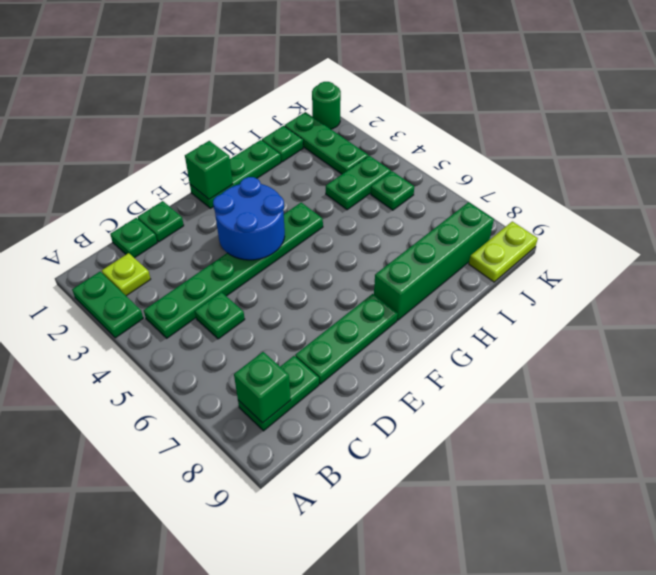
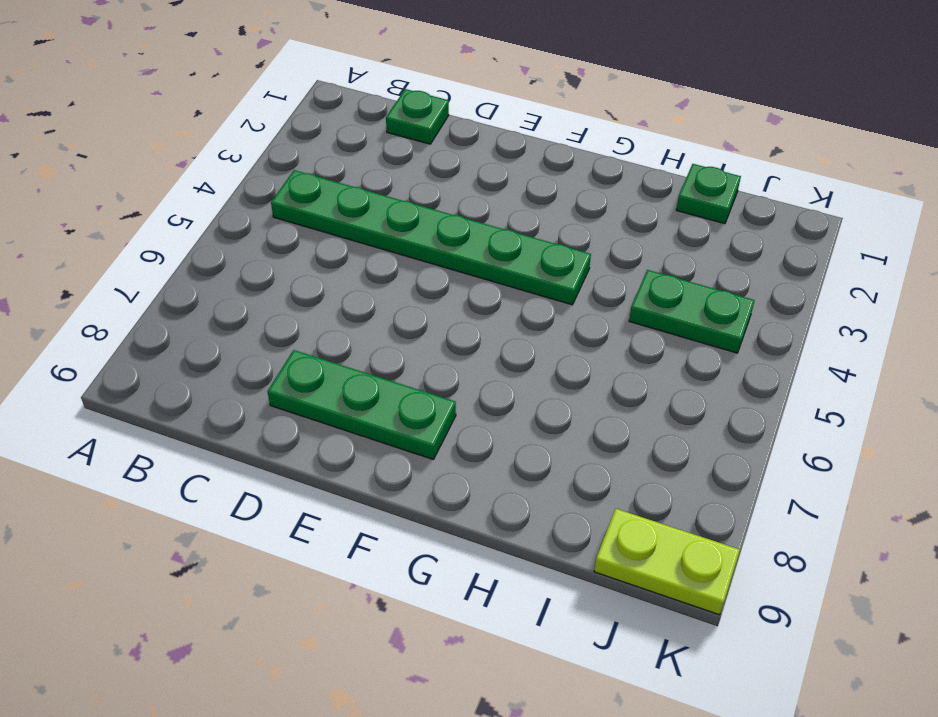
none -> green plate A2:A3 level 1
none -> lime plate B2 level 1
none -> green plate B8:C8 level 1

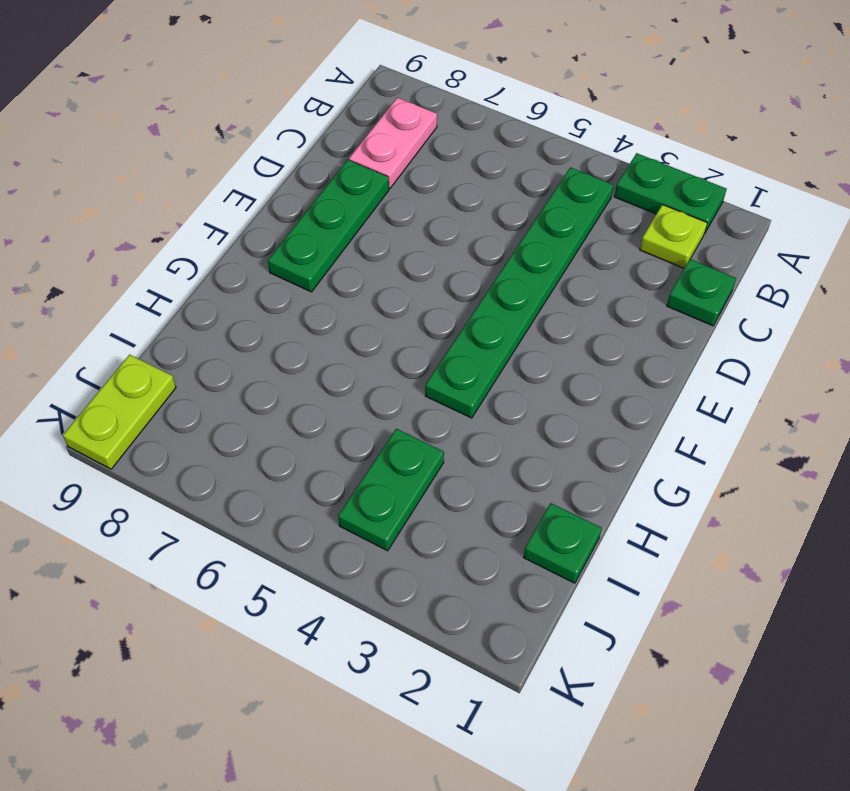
pink plate B8:C8 level 1 -> green plate B8:C8 level 1
none -> green plate C5 level 1
none -> green plate D1 level 1
none -> green plate F1:H1 level 1

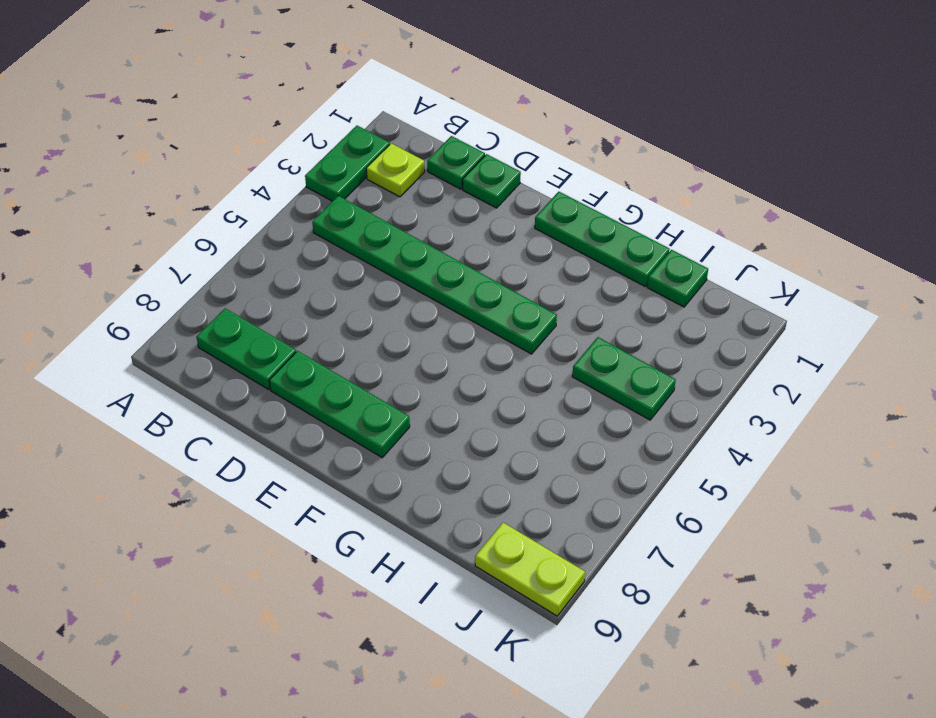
none -> green plate C5 level 1
none -> green brick G8:J8 level 1
none -> green plate J1:J3 level 1

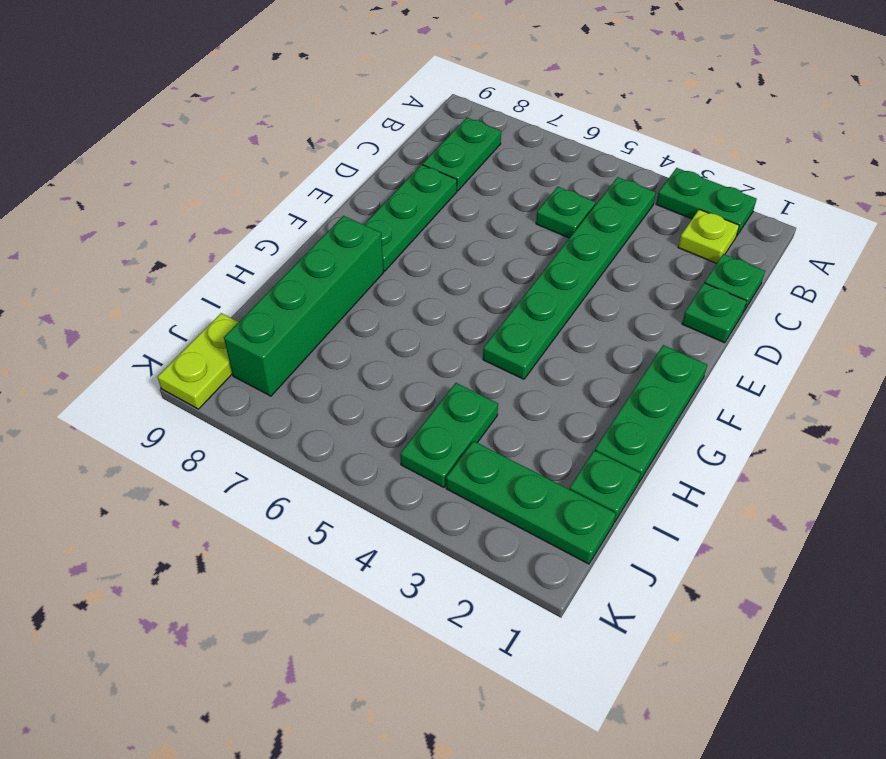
none -> green plate J5 level 1
none -> green round brick K1 level 1
none -> green brick B8 level 2

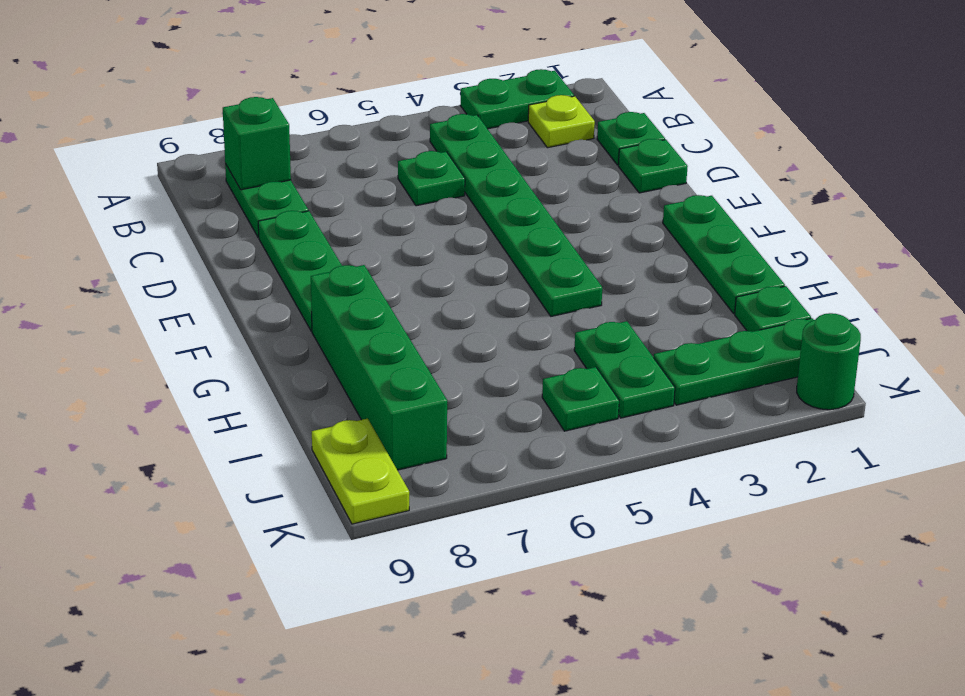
none -> blue round brick E3:F4 level 2
none -> green brick F1 level 2

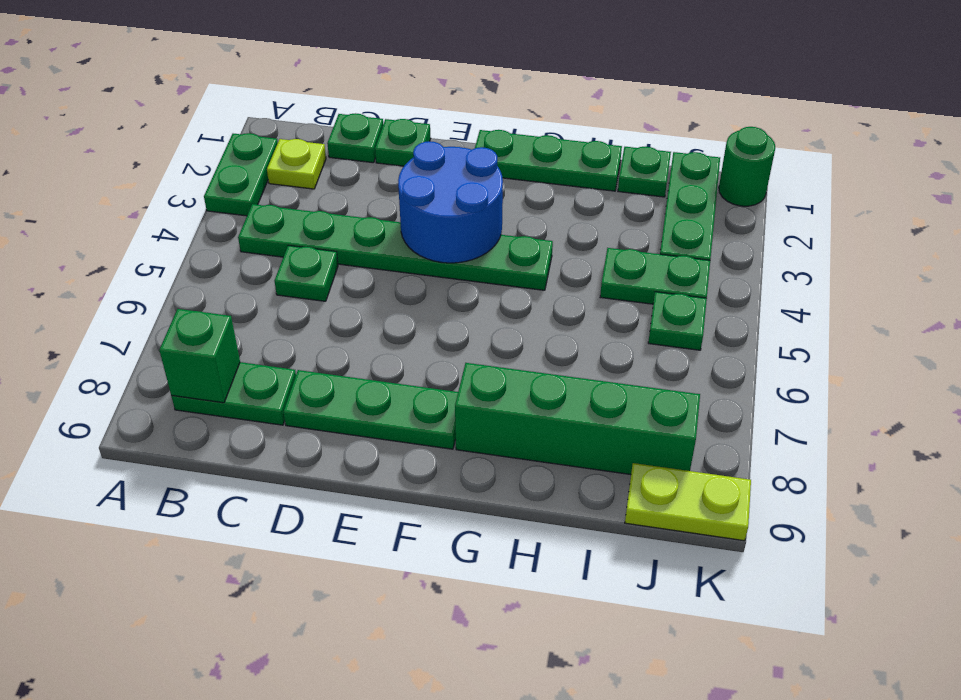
none -> green brick F1 level 2

